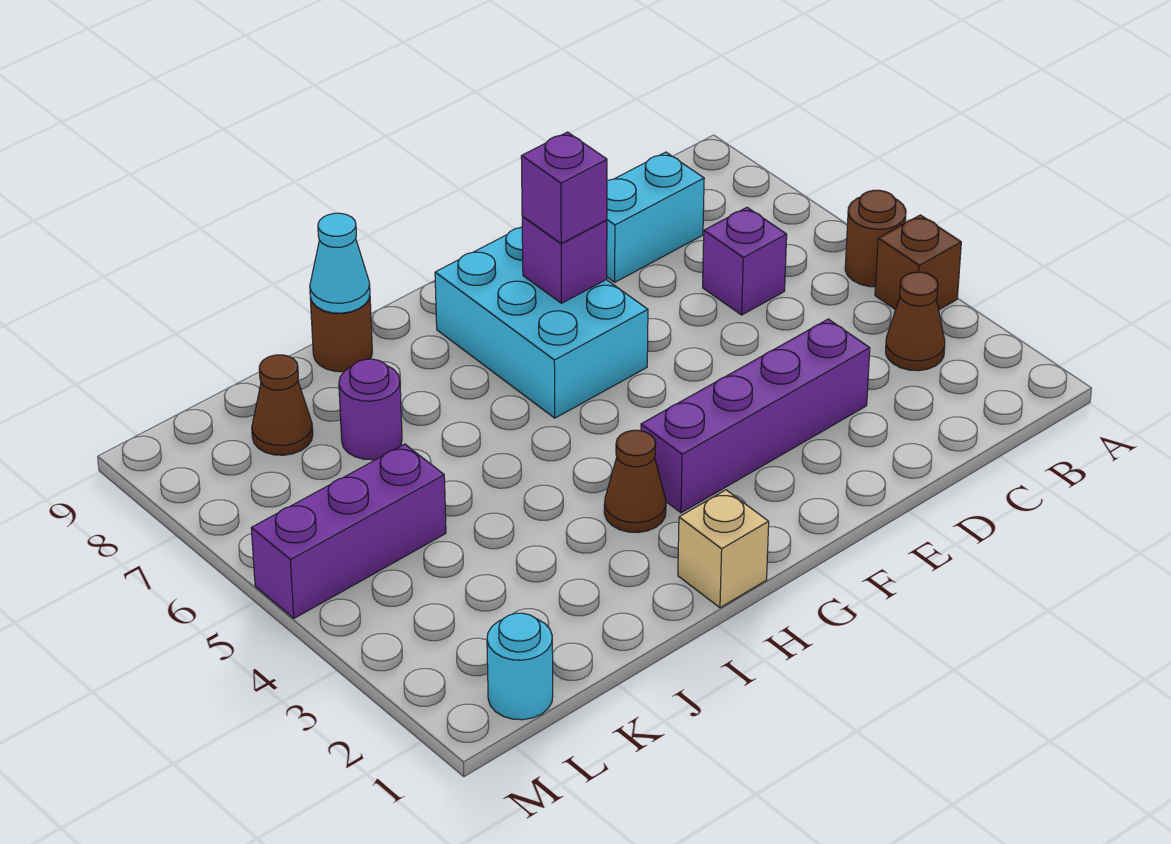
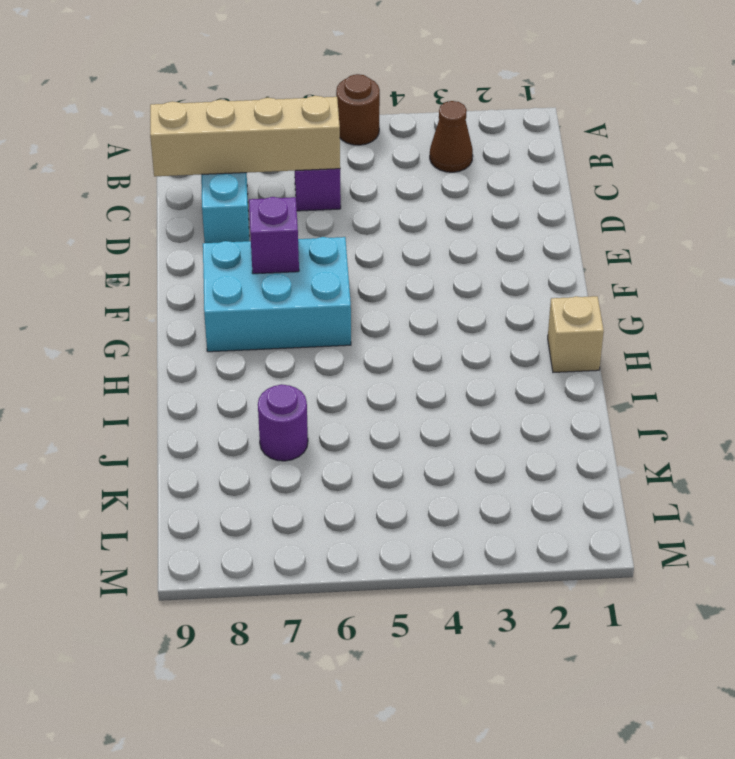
tan brick C6:C9 level 2 -> none
none -> brown brick A4 level 1
none -> purple brick D3:G3 level 1
none -> brown cone H3 level 1

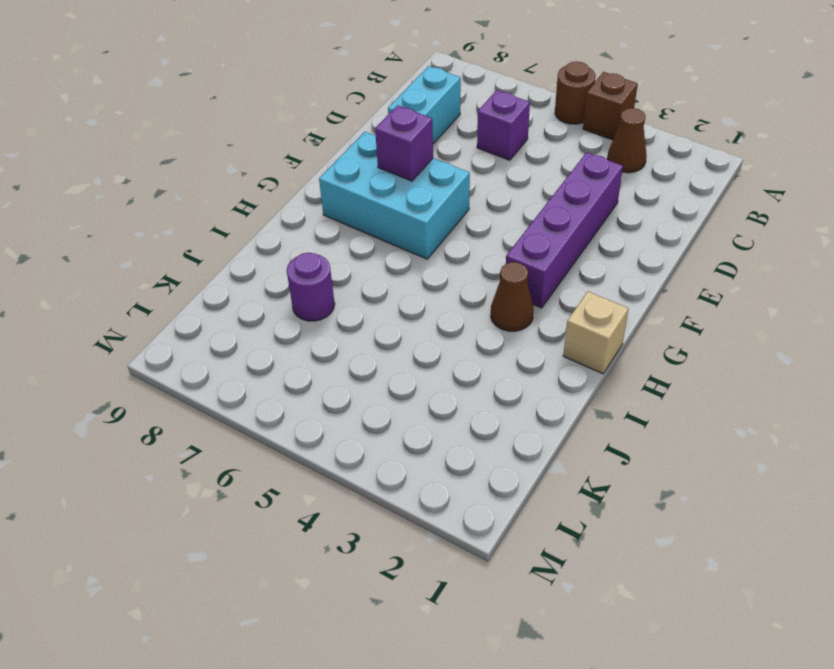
none -> brown round brick I9 level 1
none -> purple brick K5:M5 level 1
none -> brown cone K8 level 1

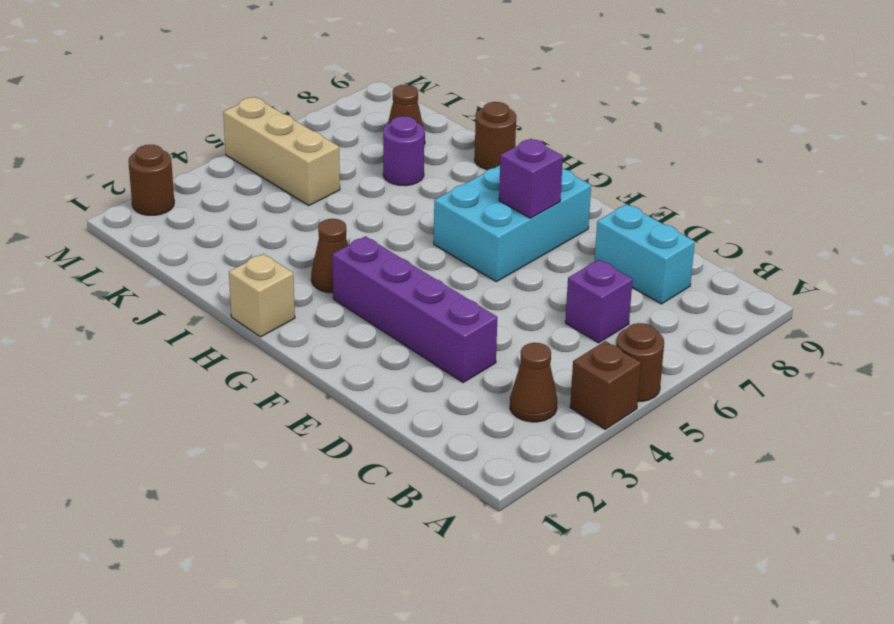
tan brick K5:M5 level 1 -> purple brick K5:M5 level 1
brown round brick M2 level 1 -> none
none -> cyan round brick L1 level 1
none -> cyan cone I9 level 2
none -> purple brick F7 level 3

